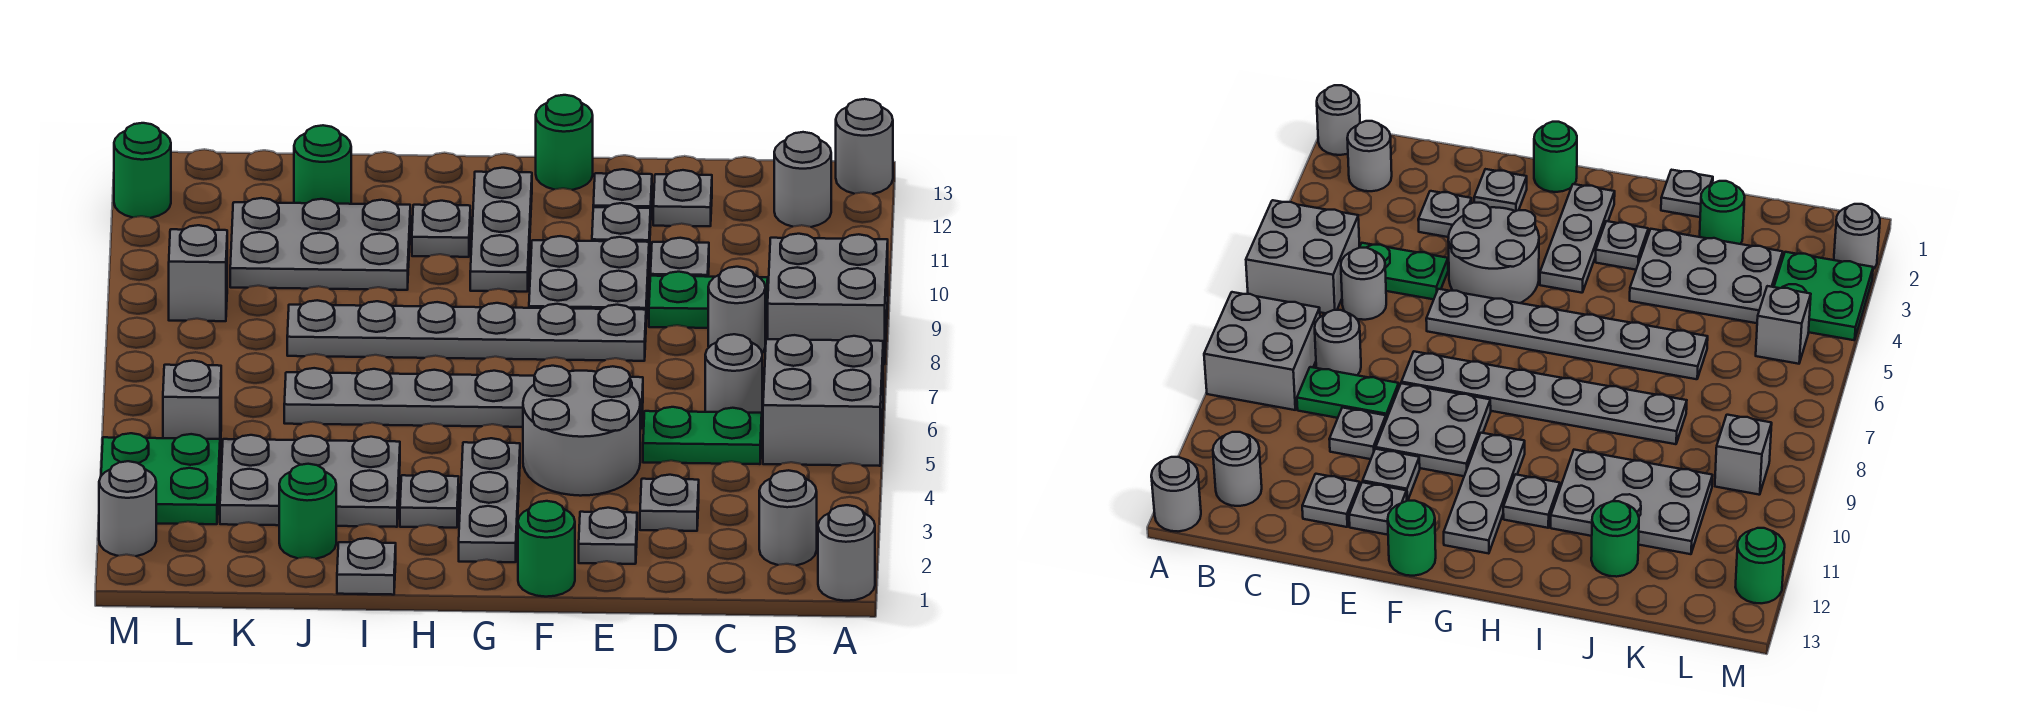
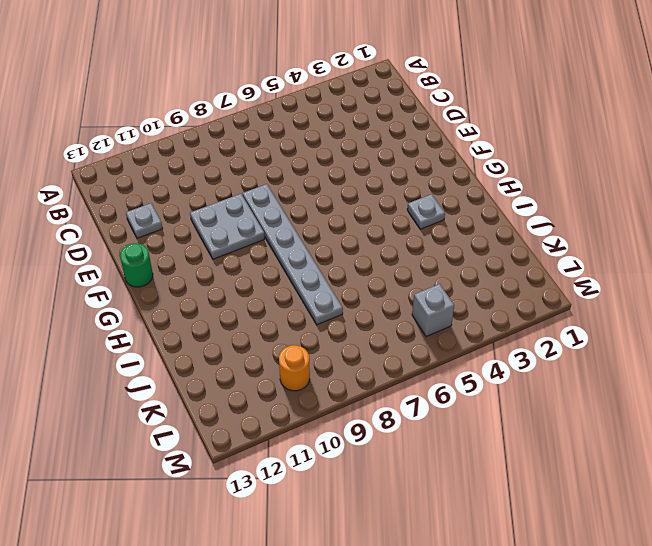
orange round brick L10 level 1 -> none
none -> grey round brick A1 level 1
none -> grey brick A5:B6 level 1
none -> grey brick A8:B9 level 1
none -> grey round brick A13 level 1

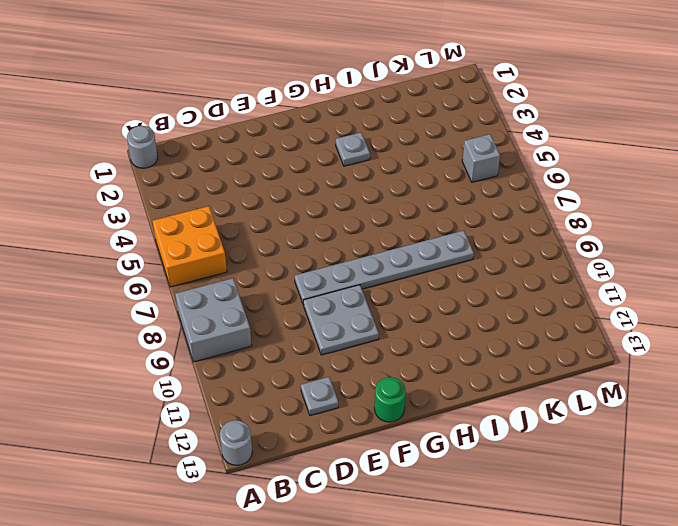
orange brick A5:B6 level 1 -> grey brick A5:B6 level 1
none -> grey round brick B2 level 1
none -> grey round brick B12 level 1
none -> green plate C5:D5 level 1
none -> grey round brick C6 level 1

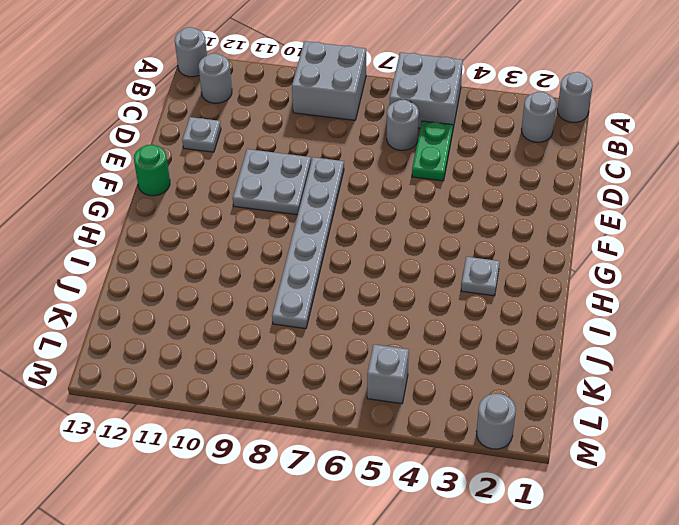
none -> grey round brick C8 level 1
none -> green plate C9:D9 level 1
none -> grey plate D3 level 1
none -> grey plate D10 level 1

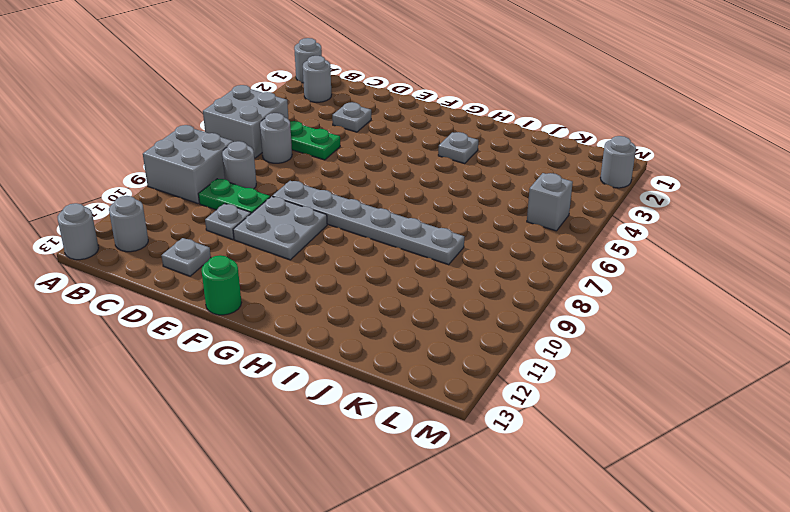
none -> grey plate E2 level 1
none -> grey round brick E4:F5 level 1
none -> grey plate E6:J6 level 1
none -> grey plate E11 level 1

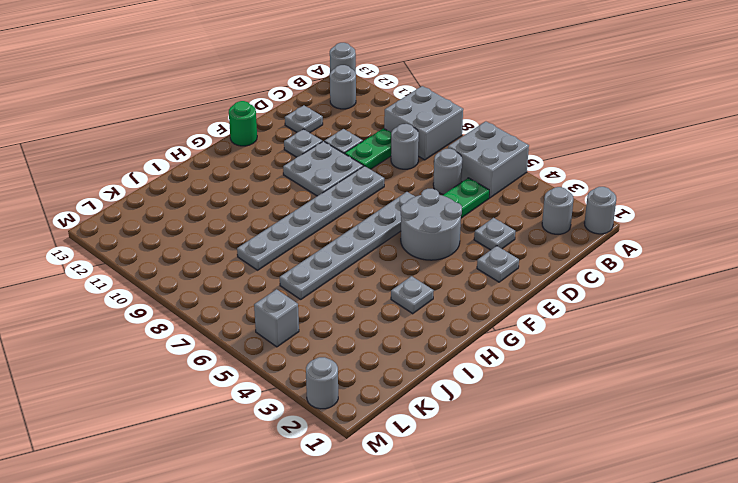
none -> grey plate E12 level 1
none -> green round brick F1 level 1
none -> grey plate G2:G4 level 1
none -> grey plate G10:G12 level 1

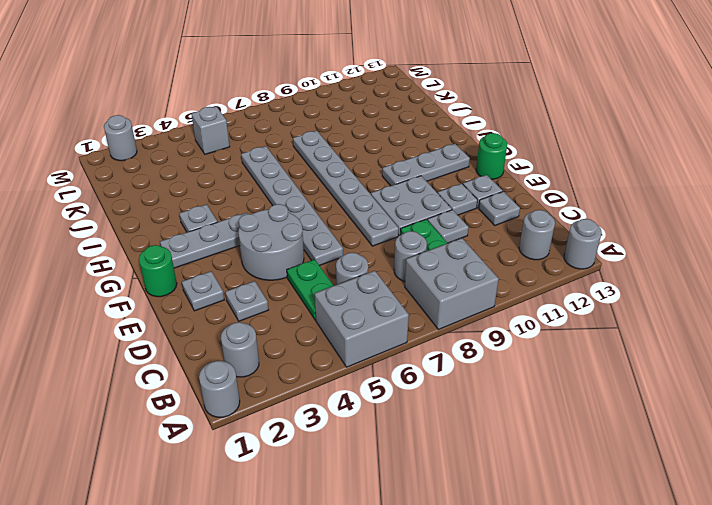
none -> grey plate H11 level 1
none -> grey plate I1 level 1
none -> grey plate I3:K4 level 1
none -> grey plate I10:K11 level 1

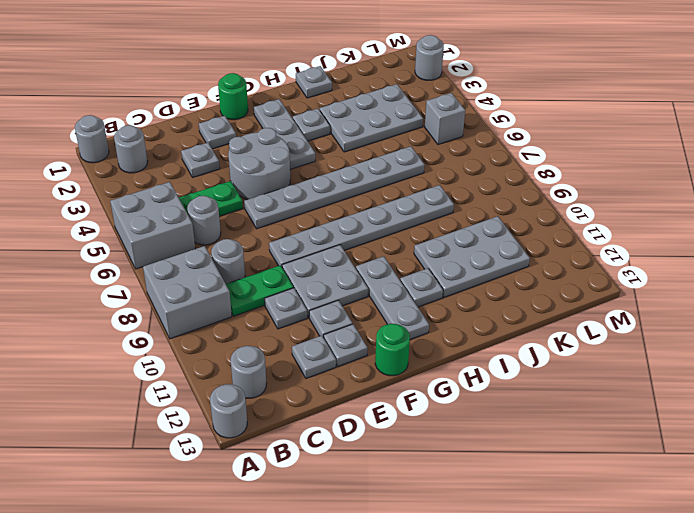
none -> green round brick J2 level 1
none -> green round brick J12 level 1
none -> green plate L3:M4 level 1
none -> grey brick L9 level 1

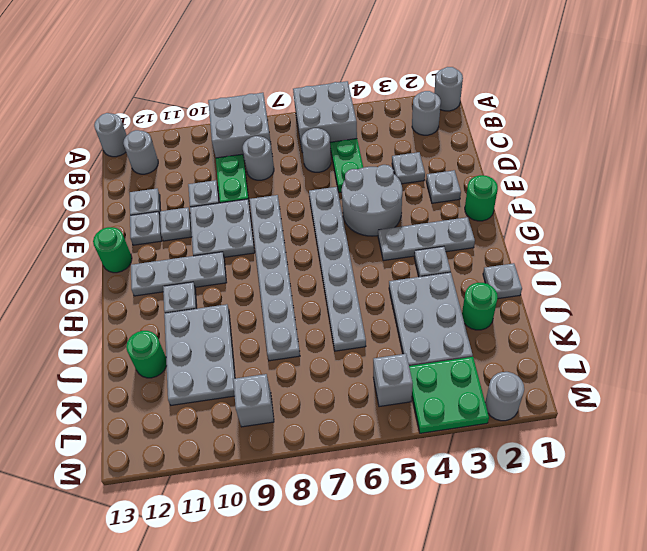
none -> green round brick M12 level 1

